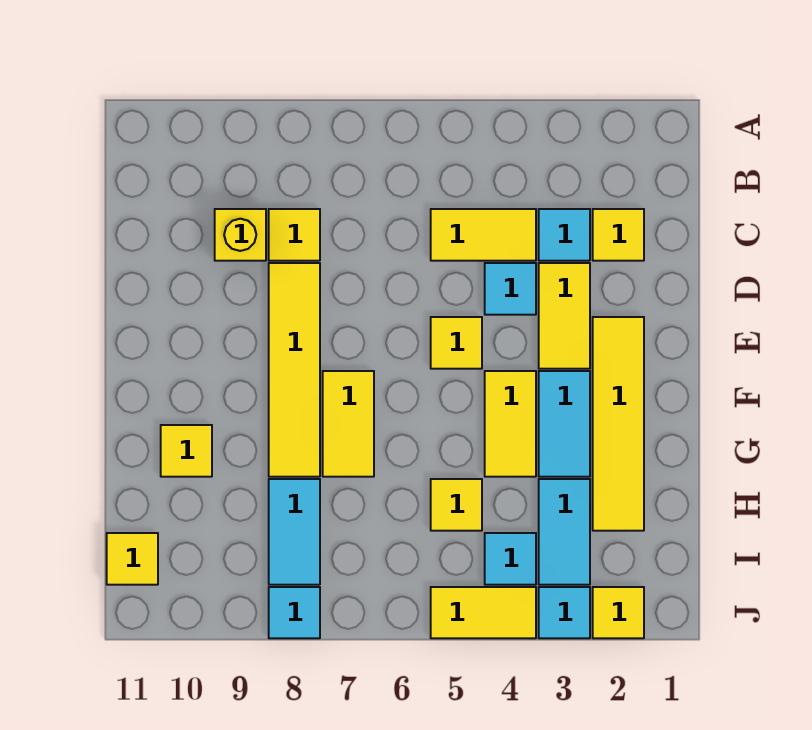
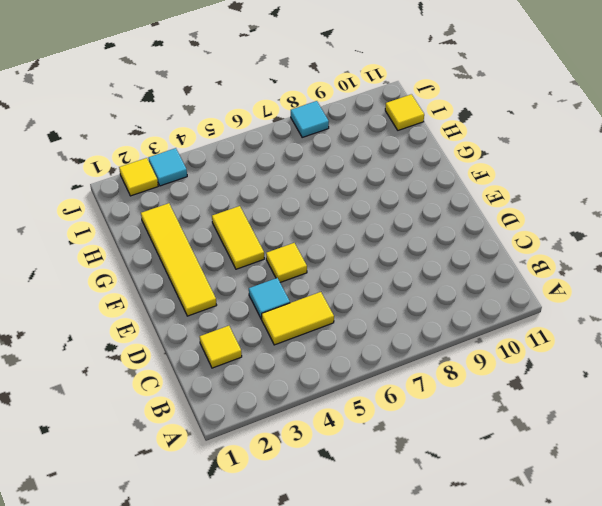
none -> cyan tile C3 level 1
none -> yellow tile C8 level 1
none -> yellow brick C9 level 1

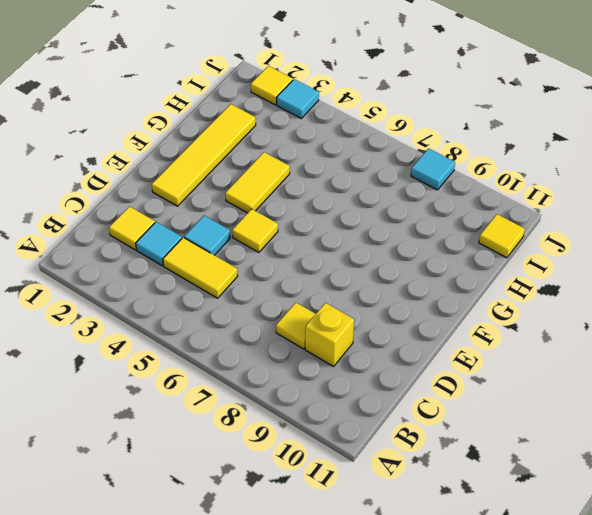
none -> yellow tile D3:E3 level 1
none -> yellow tile D8:G8 level 1
none -> cyan tile F3:G3 level 1

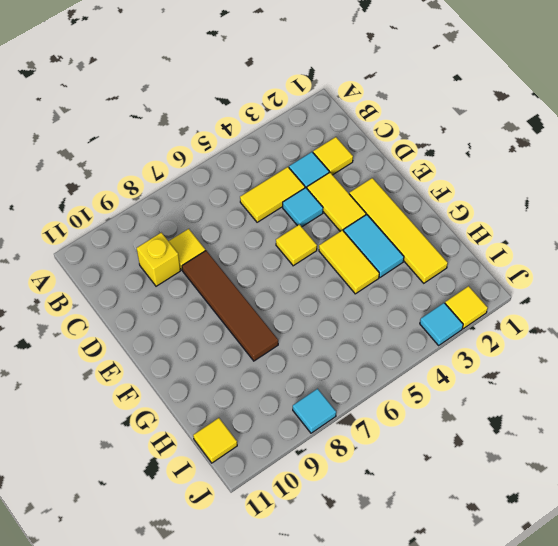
brown tile D8:G8 level 1 -> yellow tile D8:G8 level 1
none -> yellow tile F7:G7 level 1
none -> yellow tile G10 level 1
none -> cyan tile H3:I3 level 1

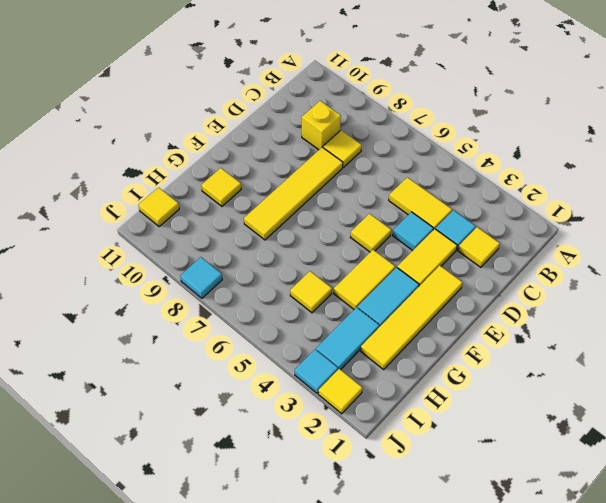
none -> yellow tile F7:G7 level 1
none -> cyan tile H8:I8 level 1
none -> cyan tile I4 level 1

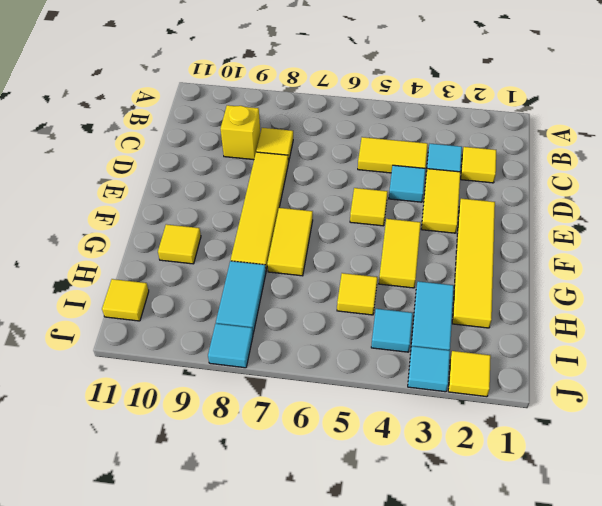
none -> cyan tile F3:G3 level 1
none -> yellow tile J4:J5 level 1

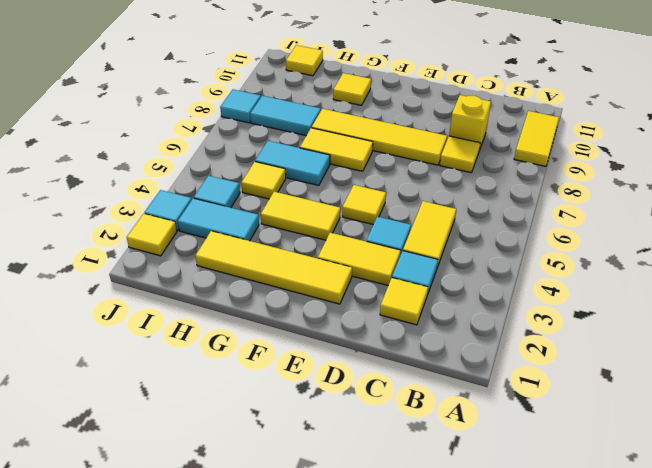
yellow tile A9:A10 level 1 -> yellow tile J4:J5 level 1
cyan tile G6:H6 level 1 -> cyan tile F3:G3 level 1

